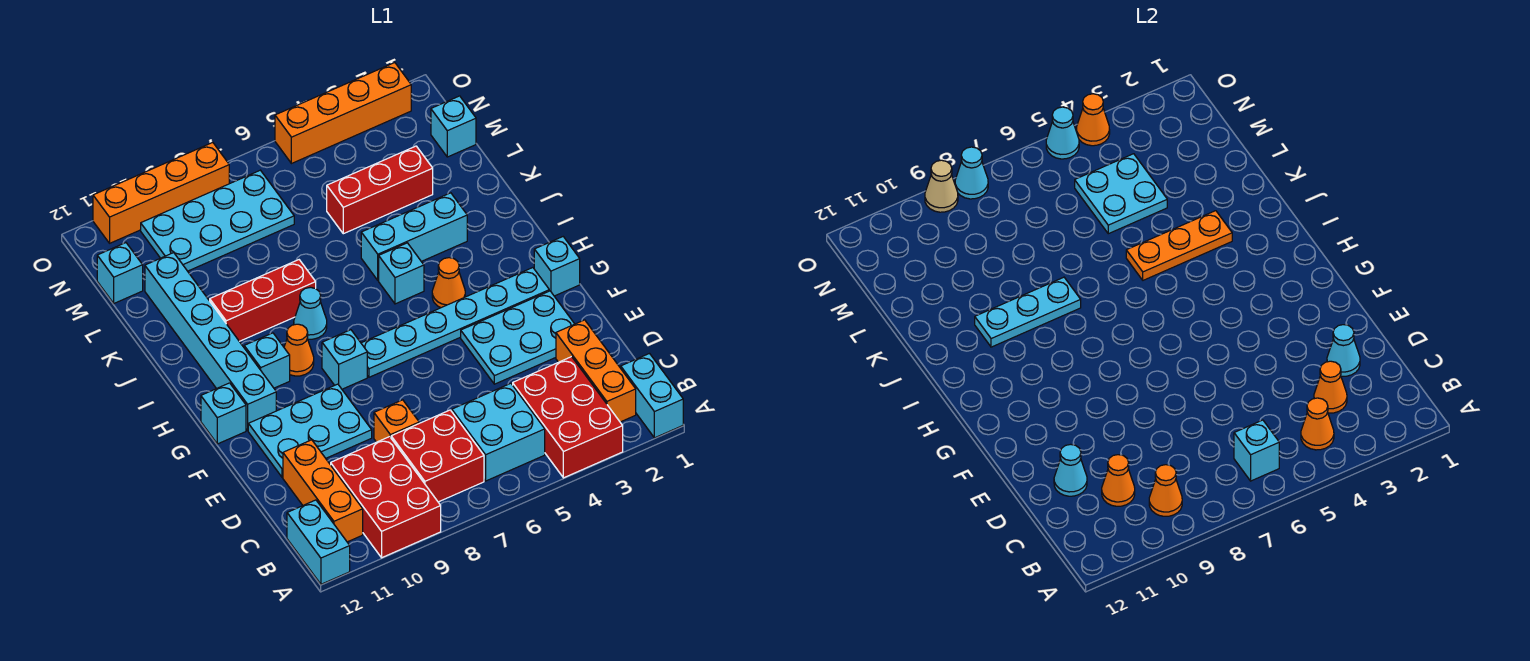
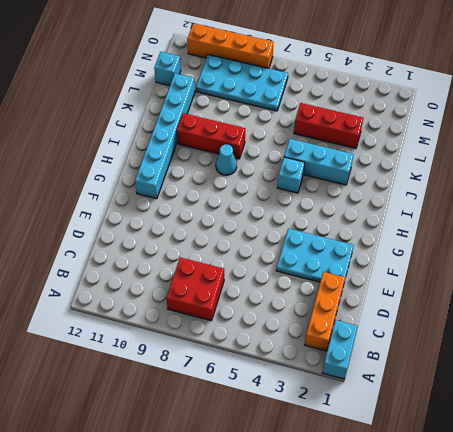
none -> red brick A3:C4 level 1
none -> red brick A9:C10 level 1
none -> cyan brick A12:B12 level 1
none -> cyan brick B5:C6 level 1

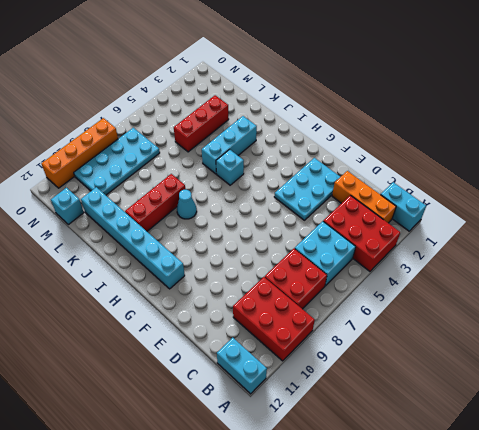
none -> orange brick B11:D11 level 1
none -> orange brick D8 level 1
none -> cyan plate E9:F11 level 1
none -> cyan brick G1 level 1

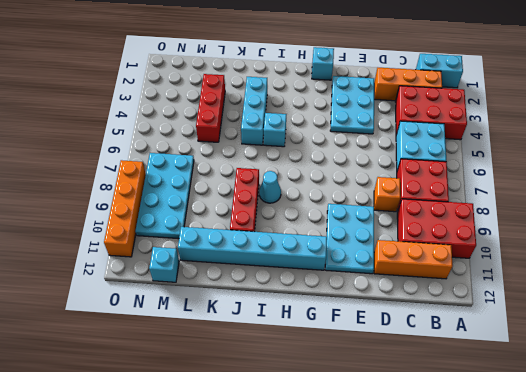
none -> cyan brick A12:B12 level 1
none -> cyan plate G2:G7 level 1
none -> cyan brick G8 level 1
none -> cyan brick G12 level 1

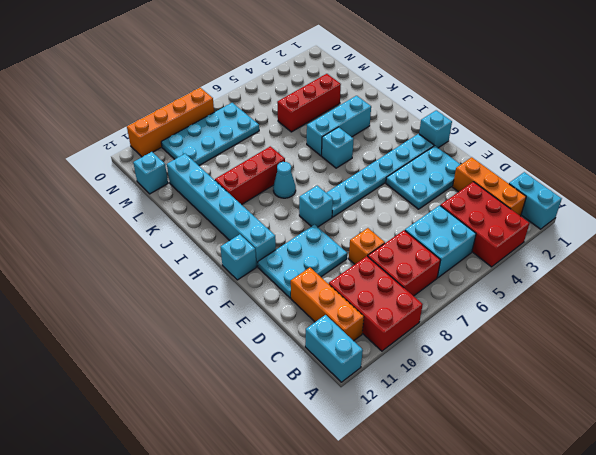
none -> orange cone H4 level 1
none -> orange cone H9 level 1
none -> cyan brick H10 level 1
none -> cyan brick M1 level 1

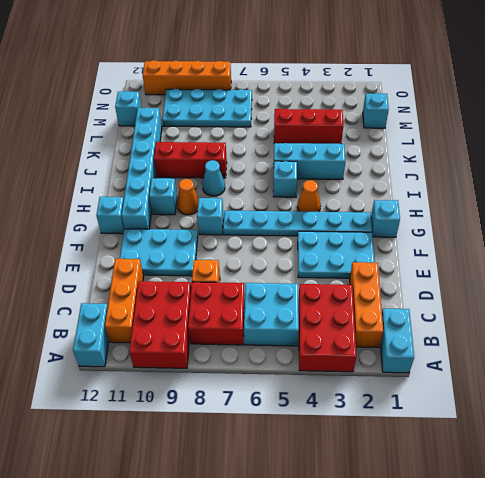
none -> orange brick O2:O5 level 1
none -> orange cone B4 level 2
none -> cyan brick B6 level 2
none -> orange cone B9 level 2

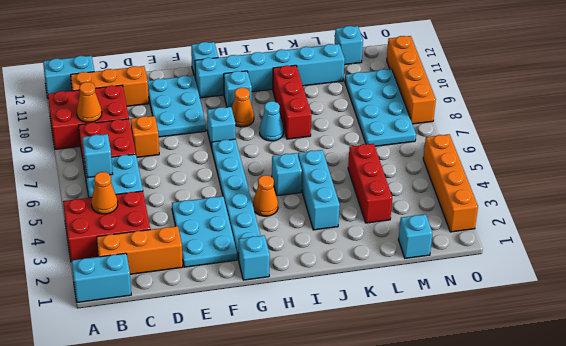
none -> orange cone C3 level 2
none -> orange cone C10 level 2
none -> cyan cone D2 level 2
none -> cyan cone D11 level 2

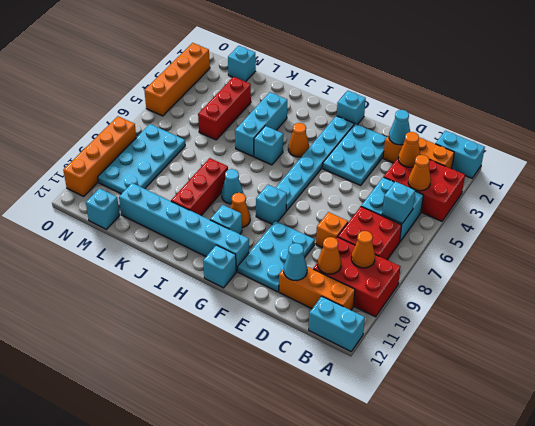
none -> orange plate J3:J5 level 2
none -> cyan plate J8:J10 level 2
none -> cyan plate L4:M5 level 2
none -> orange cone O4 level 2

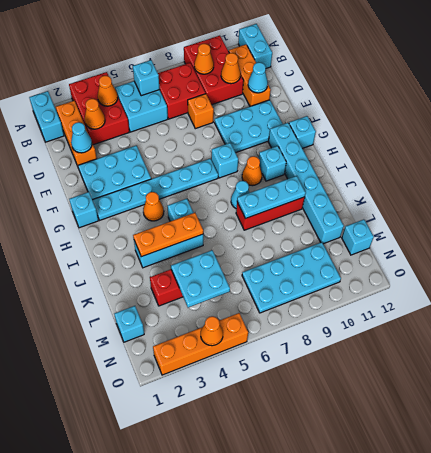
none -> orange brick O8:O11 level 1
none -> cyan cone O5 level 2
none -> cyan cone O8 level 2
none -> tan cone O9 level 2

